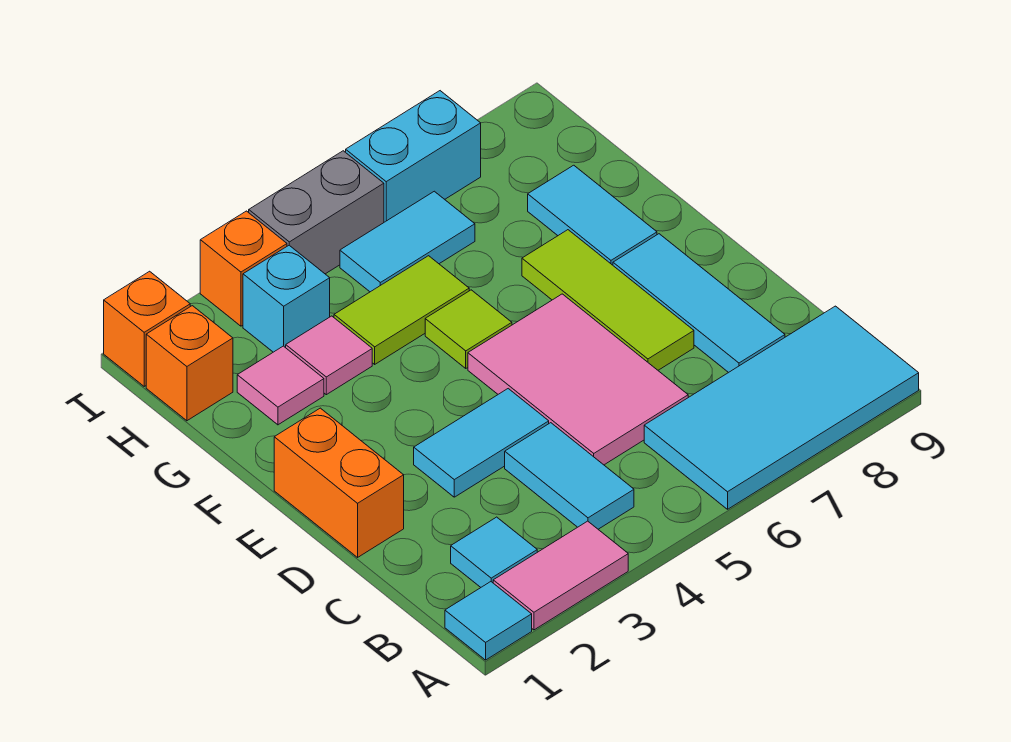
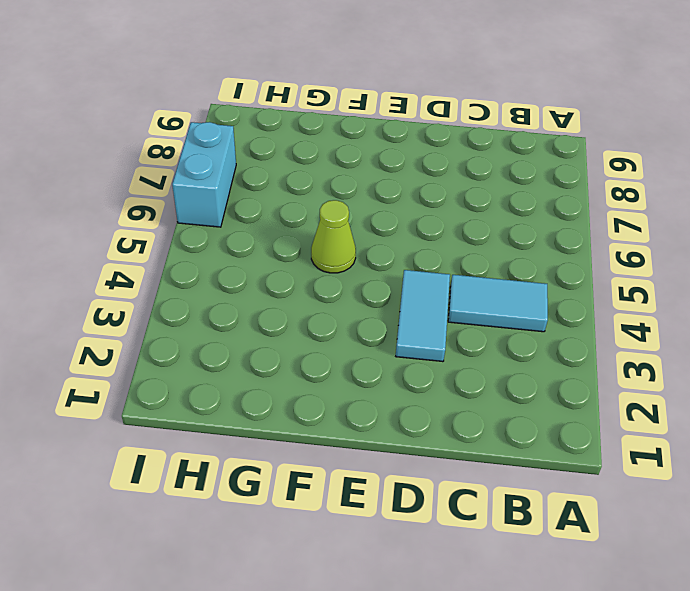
lime cone F5 level 1 -> lime tile F5 level 1
none -> cyan tile A1 level 1
none -> pink tile A2:A3 level 1
none -> cyan tile A6:B9 level 1

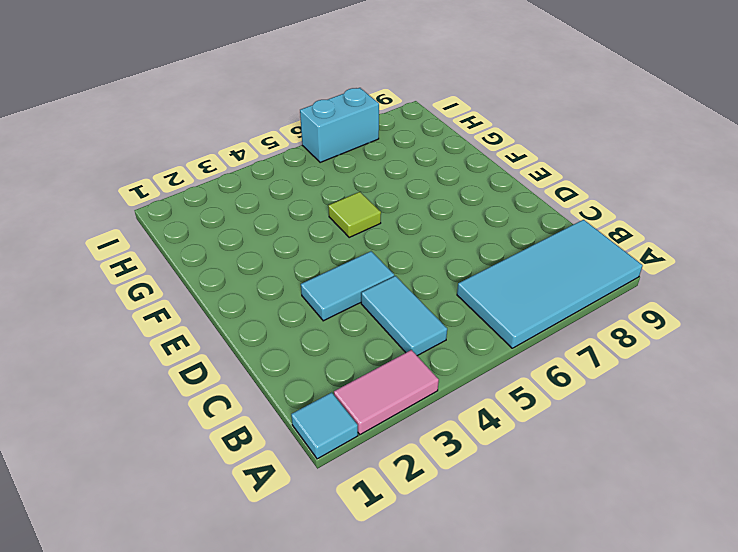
none -> cyan tile B2 level 1
none -> pink tile C5:E6 level 1
none -> cyan tile C8:E8 level 1

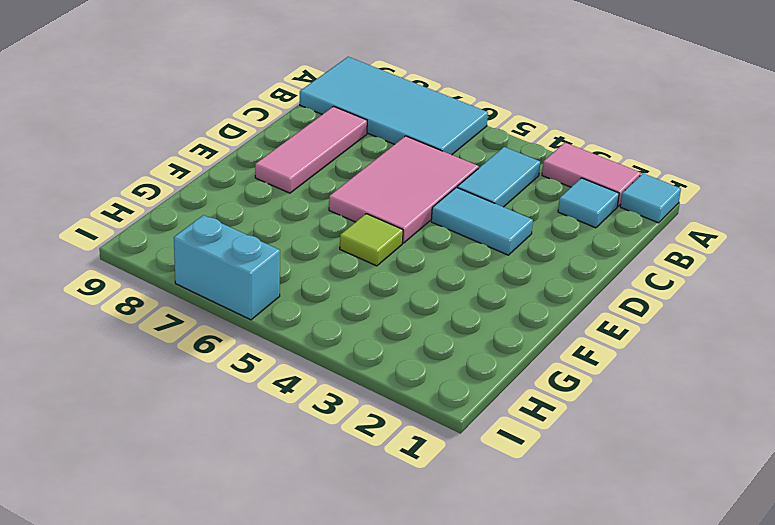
pink tile C8:E8 level 1 -> cyan tile C8:E8 level 1
none -> orange brick D1:E1 level 1
none -> lime tile D7:F7 level 1
none -> cyan tile F8:G8 level 1

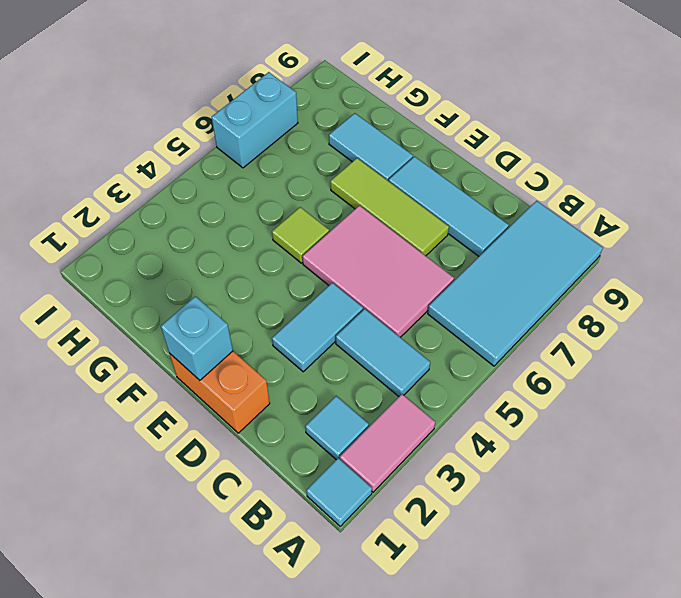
cyan brick E1 level 2 -> cyan brick H3 level 1
none -> pink tile G2 level 1
none -> pink tile G3 level 1
none -> lime tile G4:G5 level 1

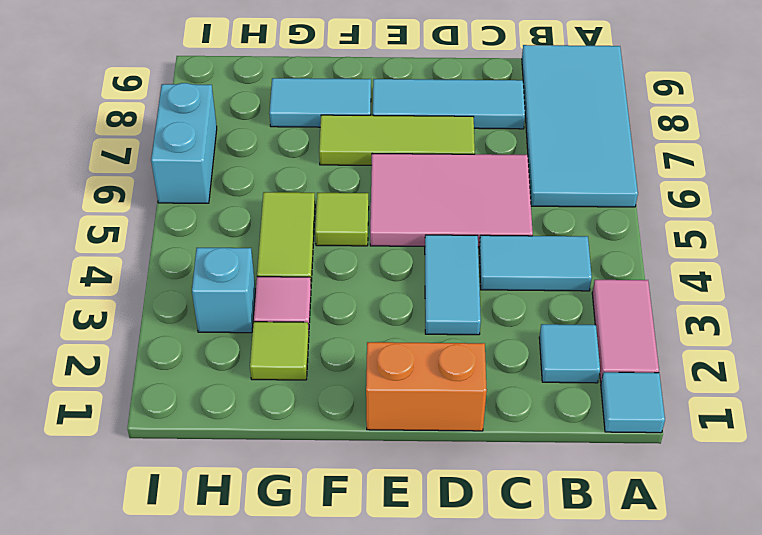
lime tile G2 level 1 -> pink tile G2 level 1
none -> orange brick H1 level 1
none -> cyan tile H5:H6 level 1
none -> orange brick I1 level 1

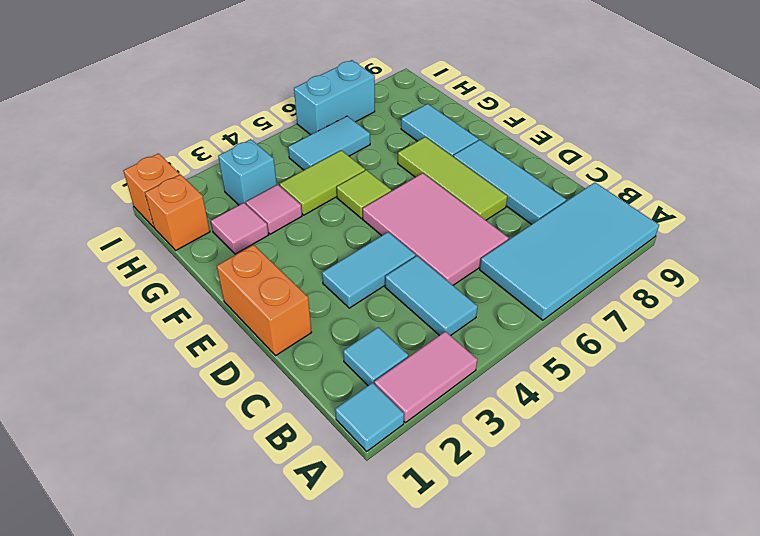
none -> orange brick I3 level 1
none -> grey brick I4:I5 level 1

